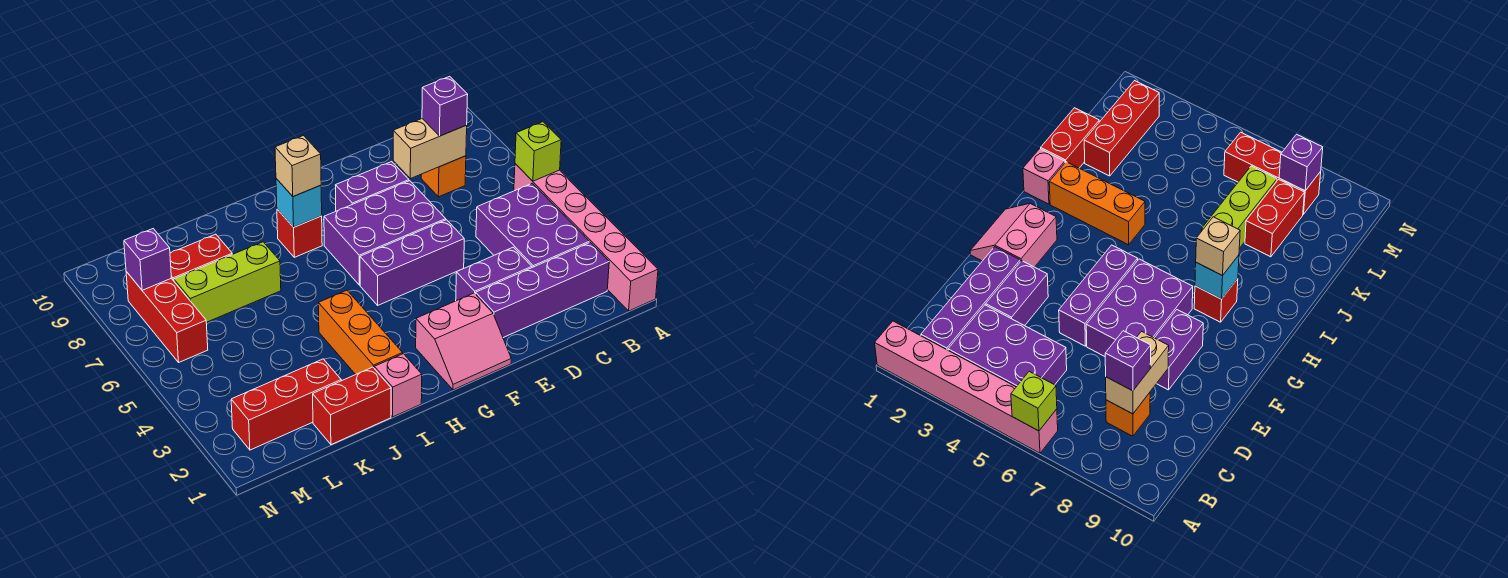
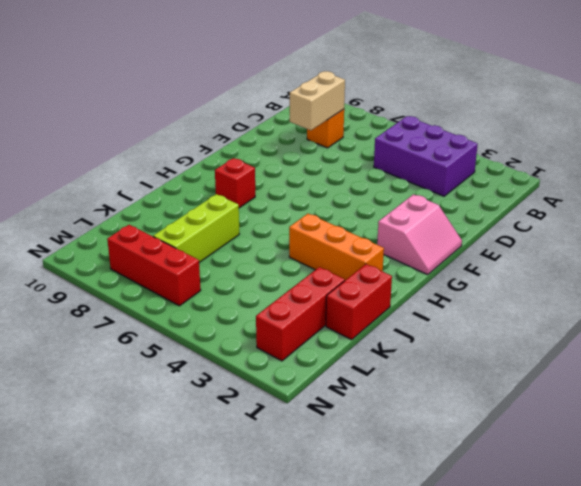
none -> pink brick A1:A6 level 1
none -> purple brick B2:E2 level 1
none -> purple brick D3:E3 level 1

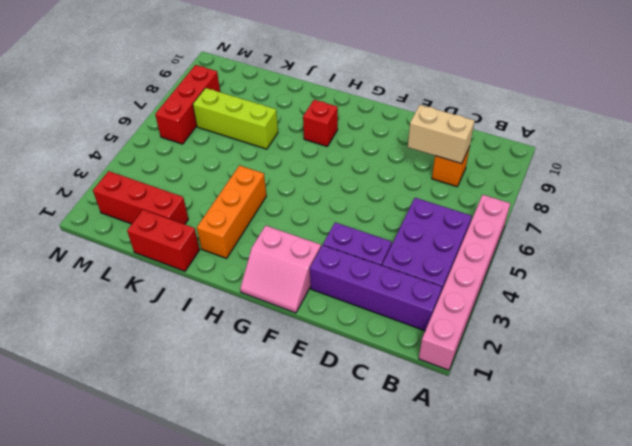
none -> purple brick E5:G5 level 1
none -> purple brick E6:G7 level 1
none -> purple brick E8:F8 level 1

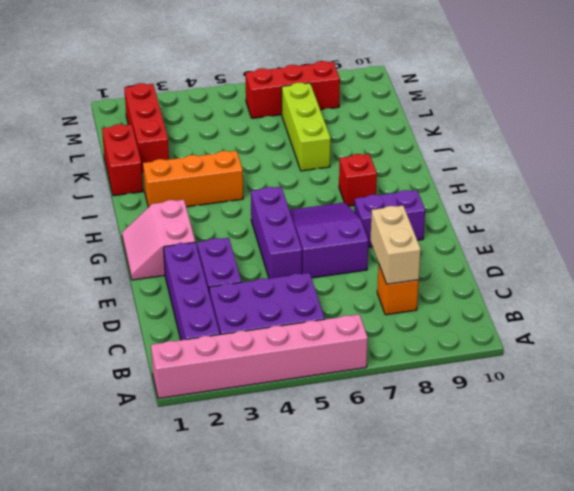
purple slope E6:G7 level 1 top E -> purple brick E6:G7 level 1
purple brick F8:F9 level 1 -> purple brick E8:F8 level 1
none -> pink brick I1 level 1
none -> red brick K8:L8 level 1
none -> lime brick A6 level 2

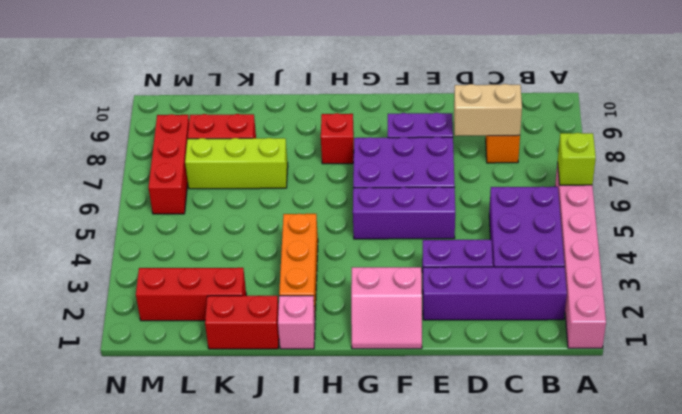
none -> cyan brick H8 level 2
none -> purple brick M8 level 2
none -> purple brick C8 level 3

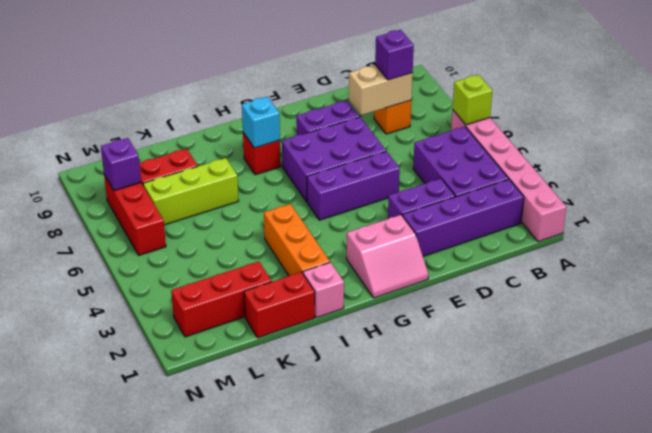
none -> tan brick H8 level 3

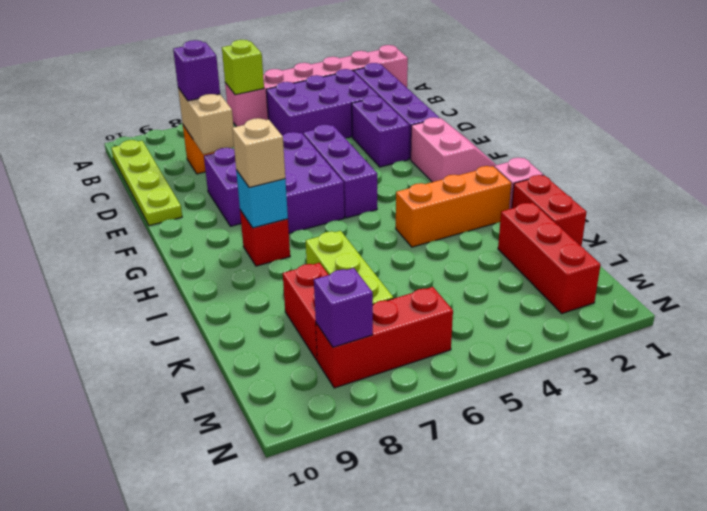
lime plate B10:E10 level 1 -> none

